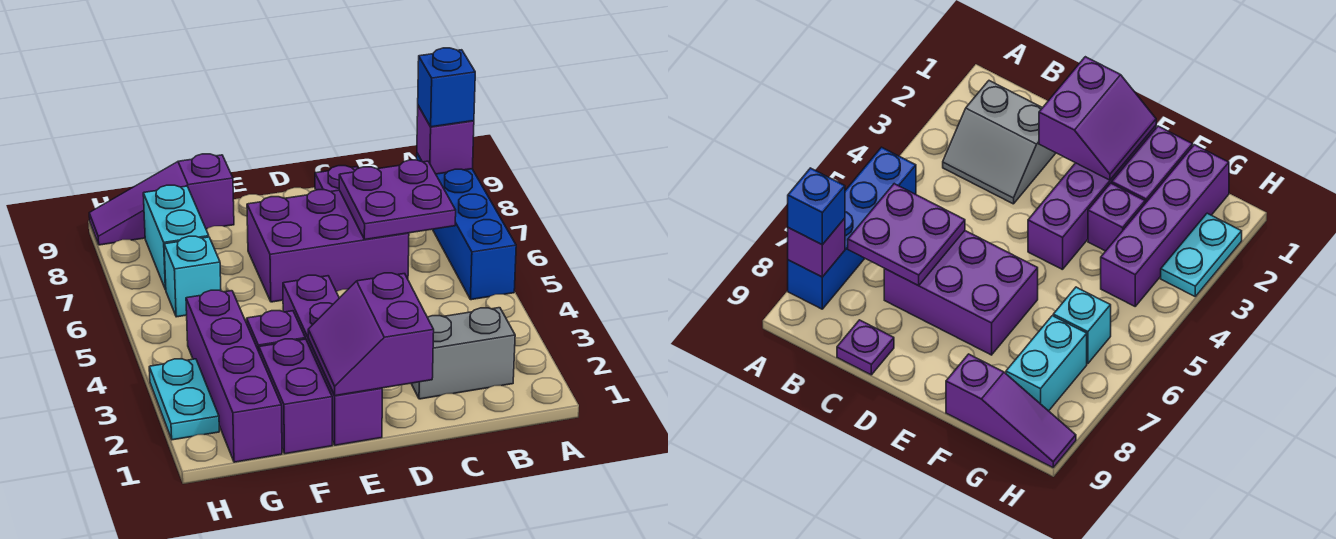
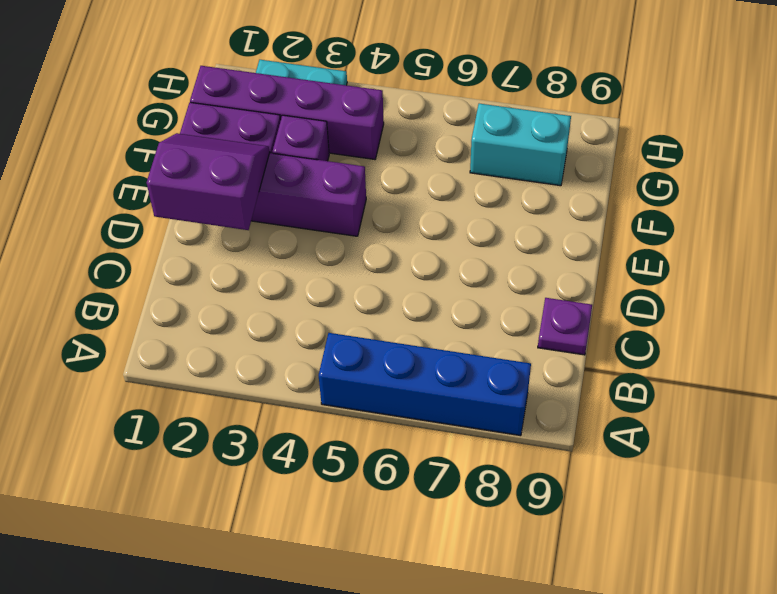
none -> grey slope B2:C3 level 1 top 2
none -> purple brick C6:E7 level 1
none -> purple slope F9:H9 level 1 top F

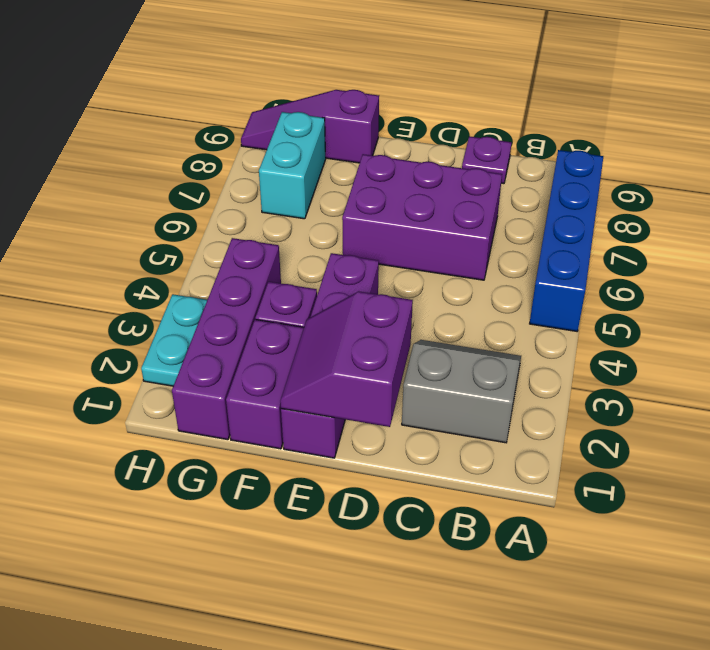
none -> cyan brick G6 level 1
none -> purple brick A8 level 2
none -> purple plate B6:C7 level 2

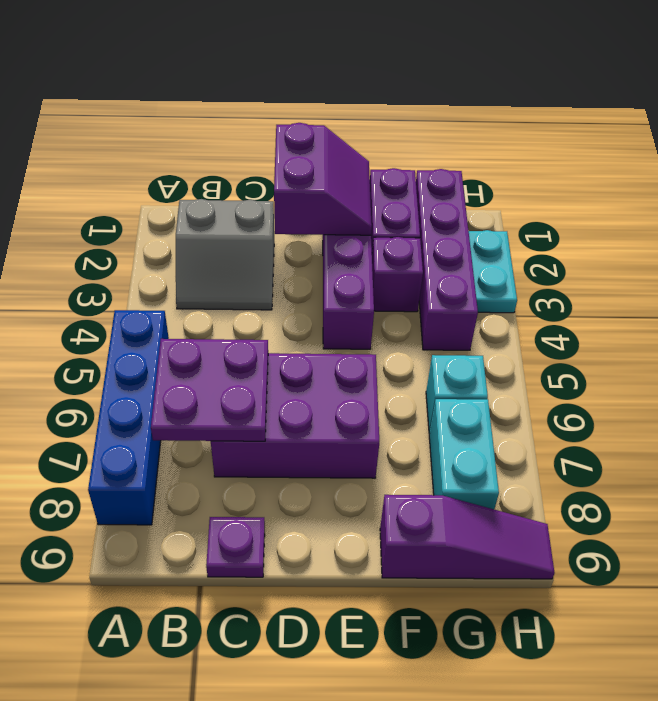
none -> purple brick A8 level 2
none -> blue brick A8 level 3

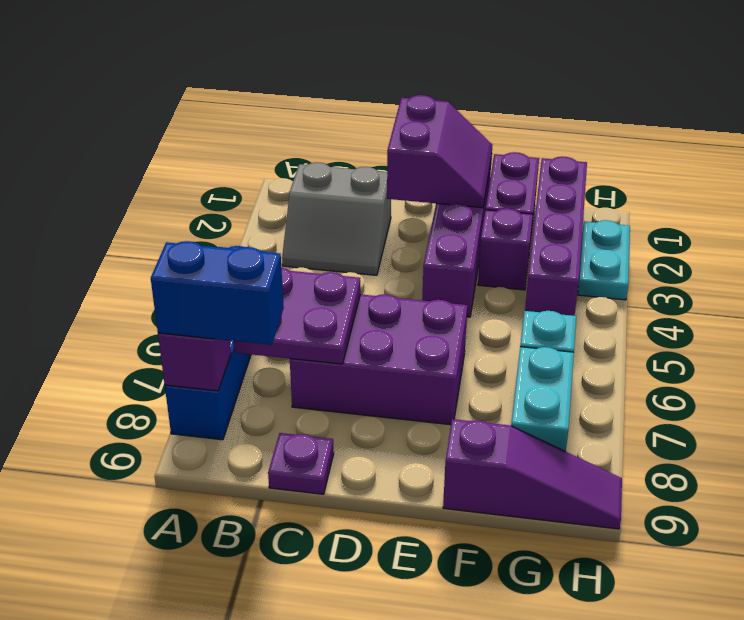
blue brick A8:B8 level 3 -> blue brick A8 level 3

